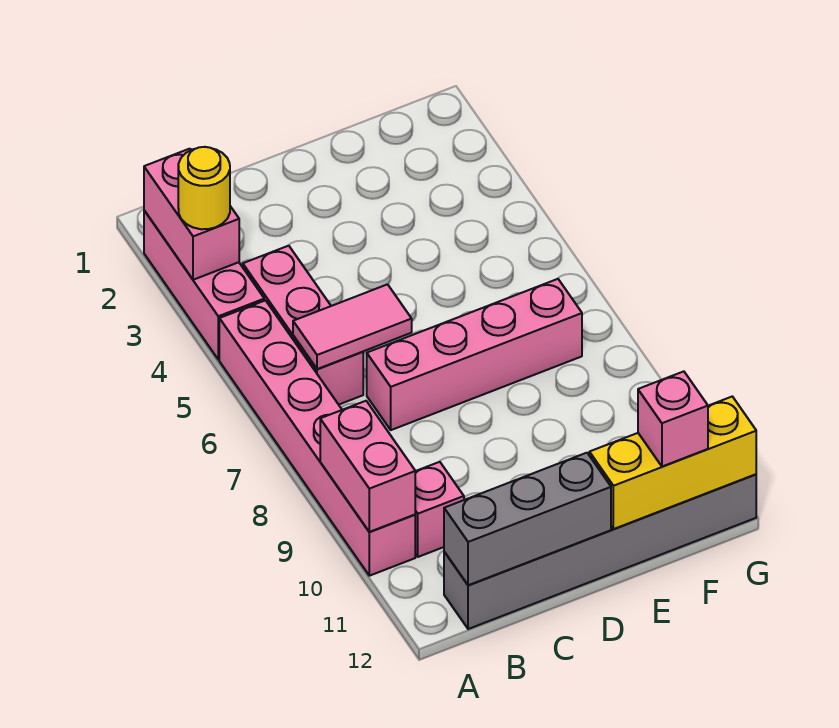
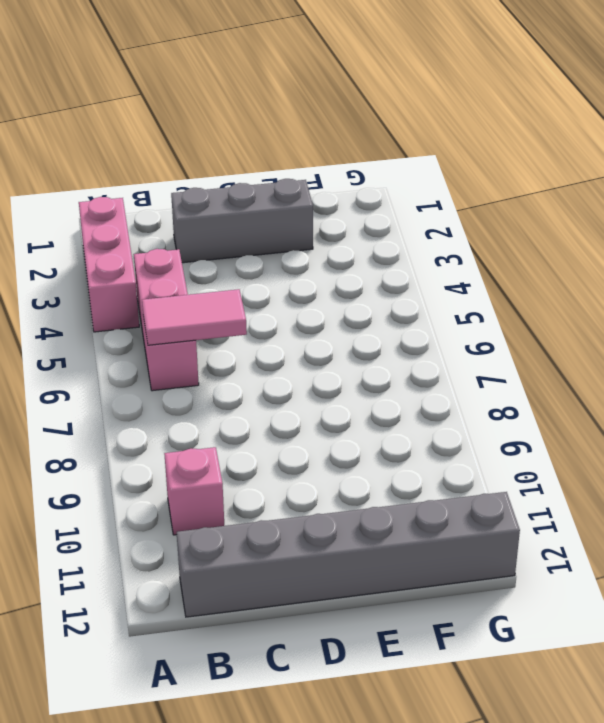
grey brick C2:E2 level 1 -> grey brick B12:D12 level 2
none -> pink brick A5:A10 level 1
none -> pink brick C7:F7 level 1
none -> pink brick A2:A3 level 2

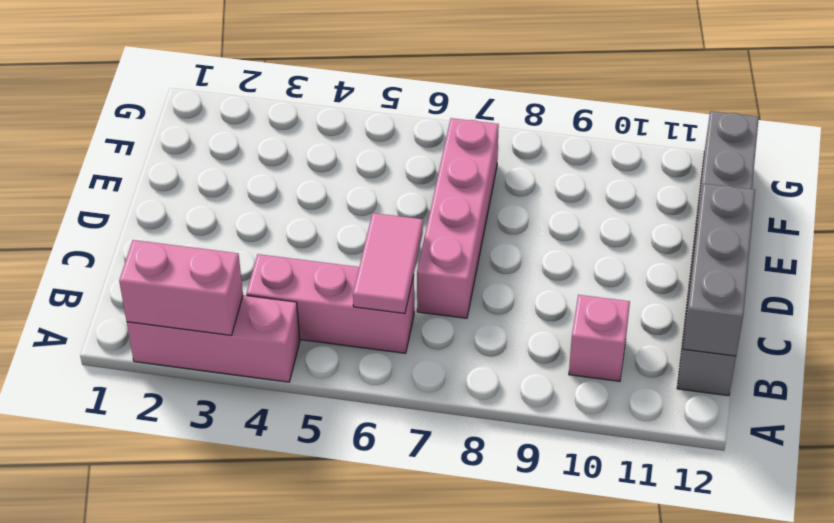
none -> pink brick A5:A10 level 1
none -> pink brick A9:A10 level 2
none -> yellow brick E12:G12 level 2

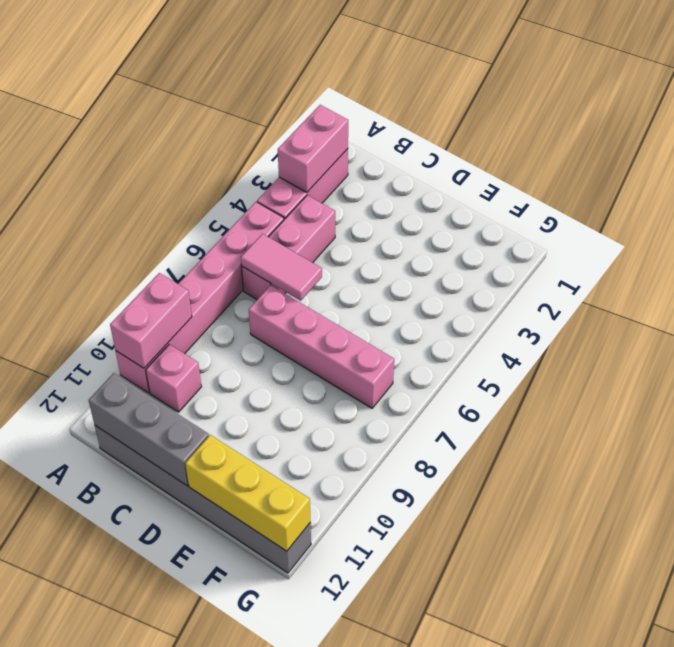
none -> yellow round brick A3 level 3
none -> pink brick F12 level 3

